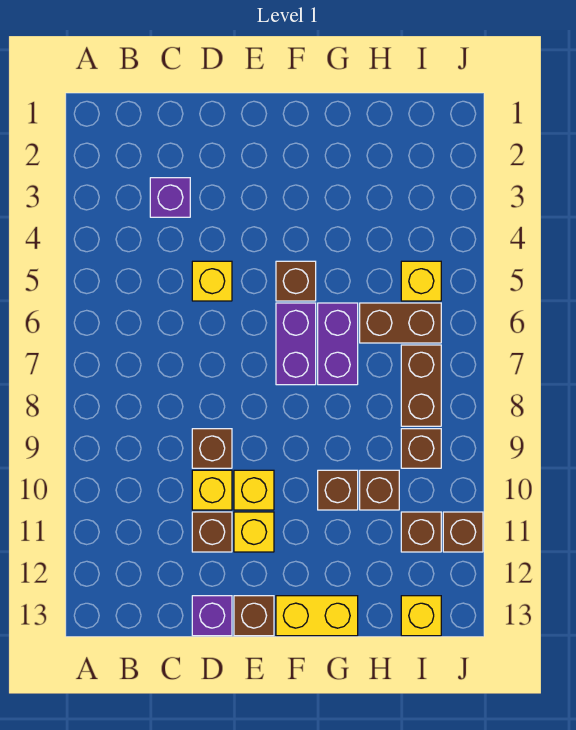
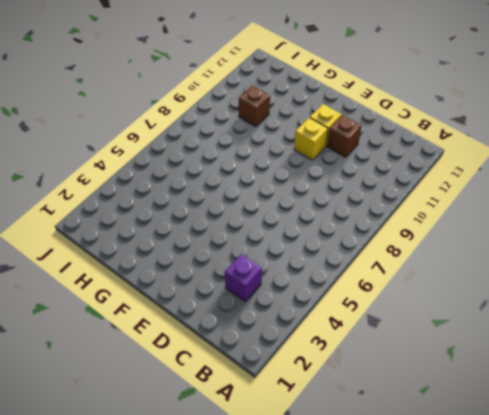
none -> yellow brick D5 level 1
none -> brown brick D9 level 1
none -> yellow brick D10 level 1

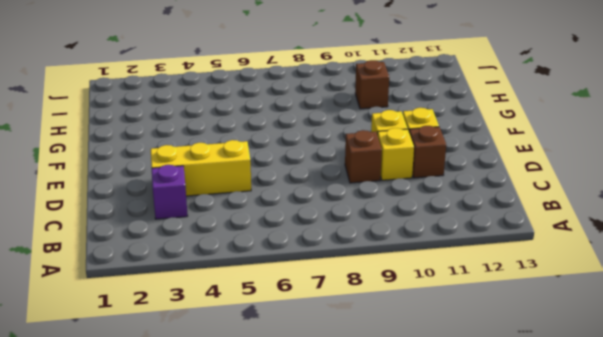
yellow brick D3:D5 level 1 -> yellow brick D5 level 1
none -> purple brick D13 level 1
none -> brown brick E13 level 1
none -> brown brick F5 level 1

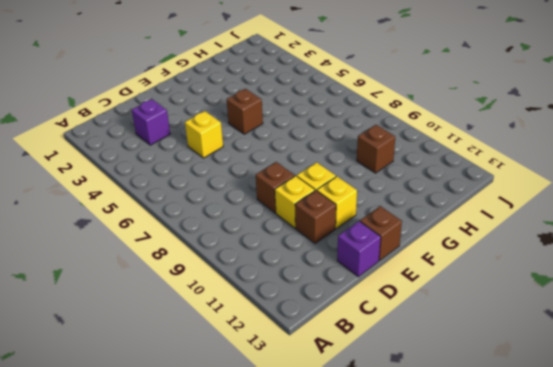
none -> purple brick F6:F7 level 1
none -> yellow brick F13:G13 level 1
none -> purple brick G6:G7 level 1

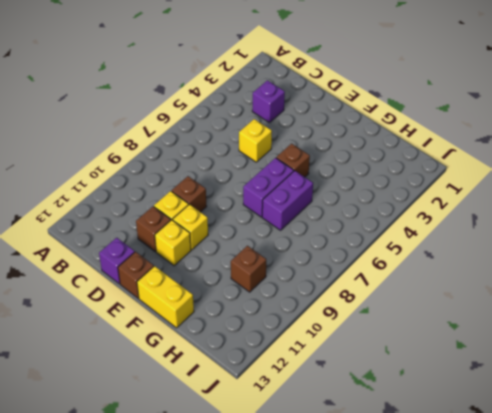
none -> brown brick G10 level 1
none -> brown brick H6:I6 level 1
none -> yellow brick I5 level 1

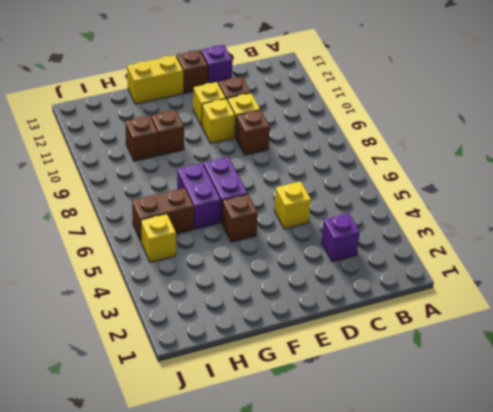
none -> brown brick I7:I8 level 1
none -> brown brick I9 level 1
none -> brown brick I11 level 1

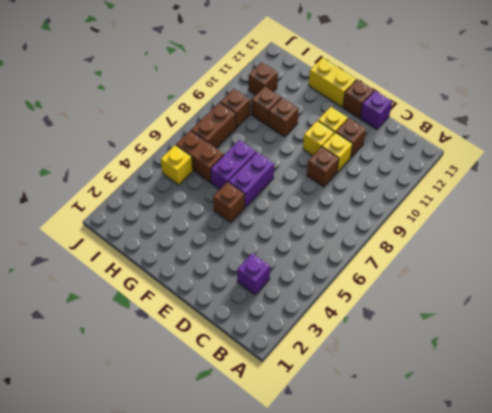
none -> yellow brick D5 level 1
none -> yellow brick I13 level 1
none -> brown brick J11 level 1

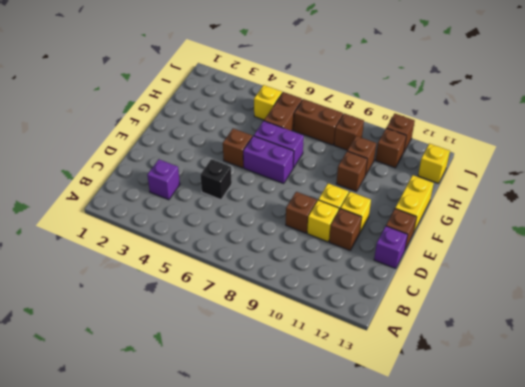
black brick D5 level 1 -> yellow brick D5 level 1

